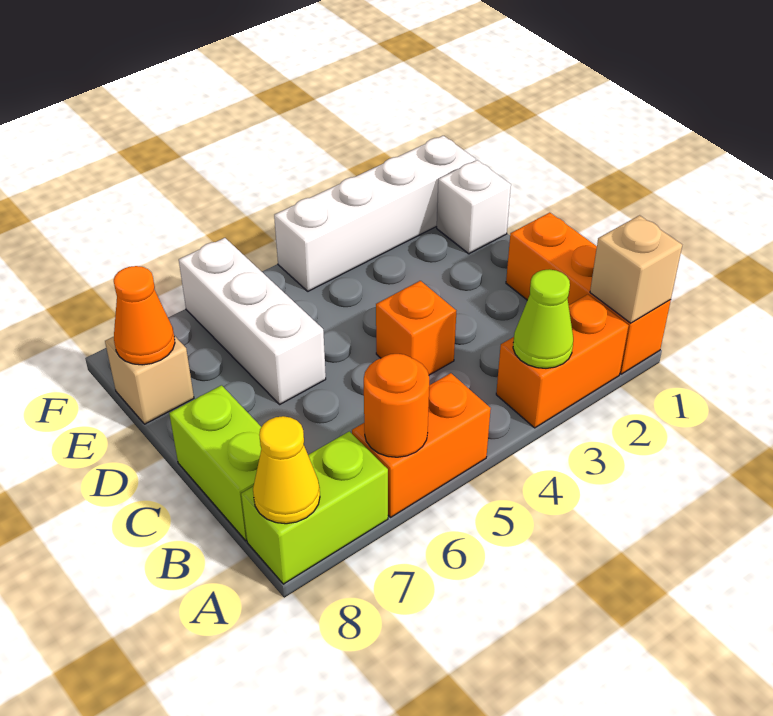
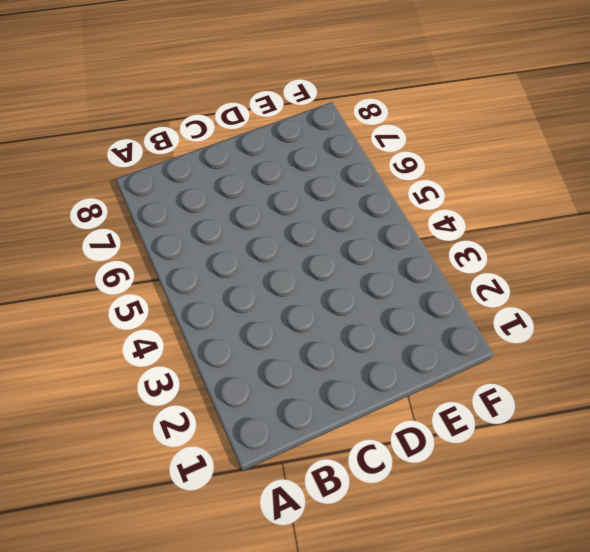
none -> orange brick A1:C1 level 1
none -> orange brick A2:A3 level 1
none -> orange brick A5:A6 level 1

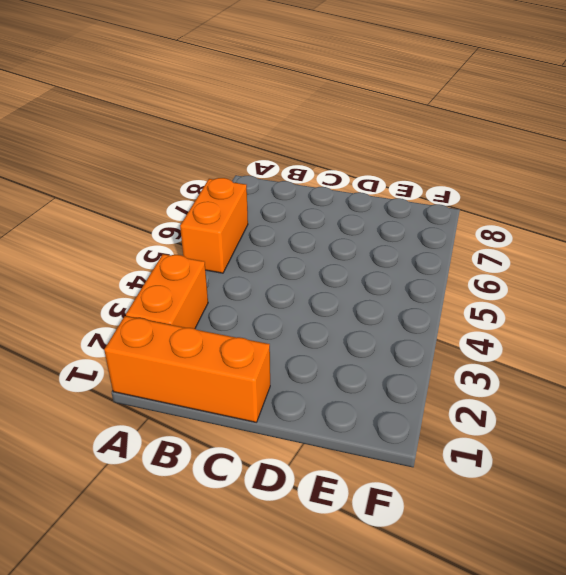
none -> lime brick A7:A8 level 1
none -> lime brick B8:C8 level 1
none -> orange brick C4 level 1

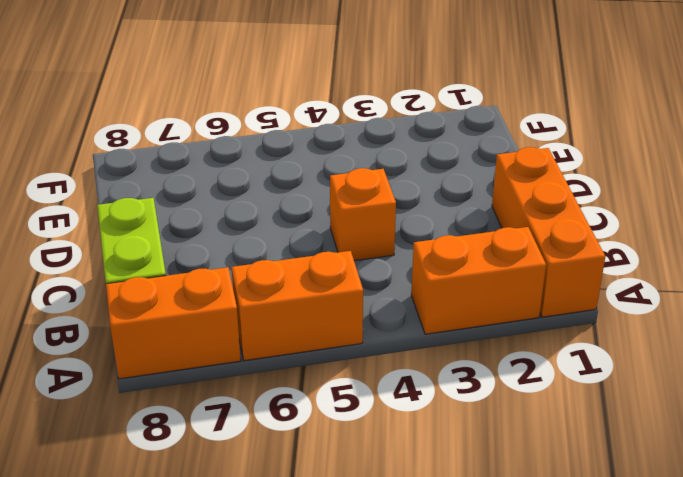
orange brick A7:A8 level 1 -> lime brick A7:A8 level 1
none -> white brick D6:F6 level 1
none -> white brick E1 level 1
none -> tan brick E8 level 1

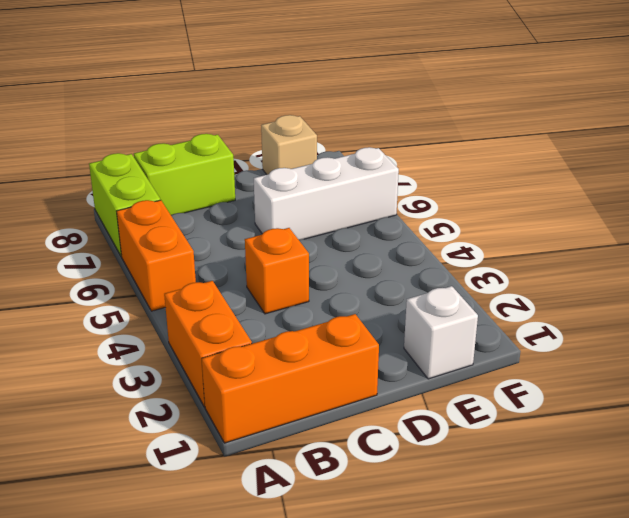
none -> white brick F1:F4 level 1
none -> tan brick A1 level 2
none -> lime cone A3 level 2

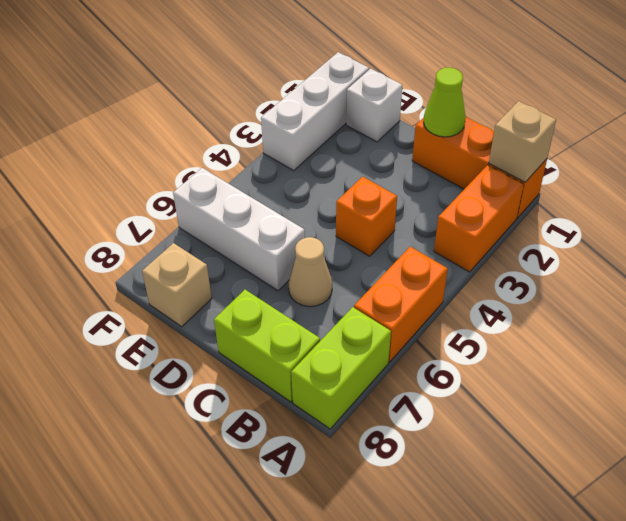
lime cone C1 level 2 -> lime cone A3 level 2
tan cone C6 level 1 -> none
white brick F1:F3 level 1 -> white brick F1:F4 level 1
none -> orange round brick A6 level 2
none -> yellow cone A8 level 2
none -> orange cone E8 level 2

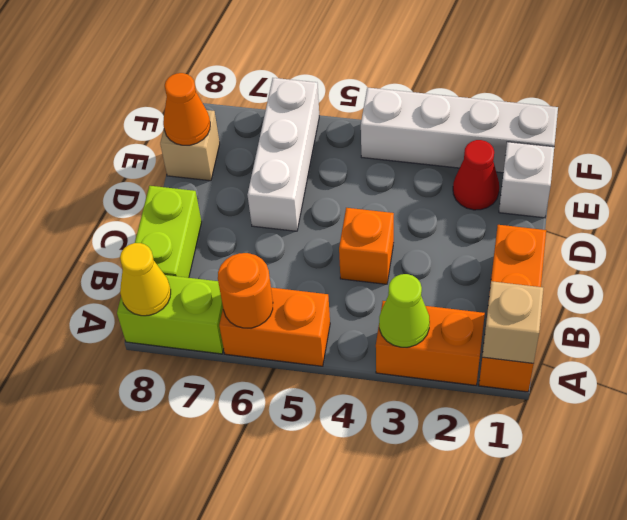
red cone E2 level 1 -> none

